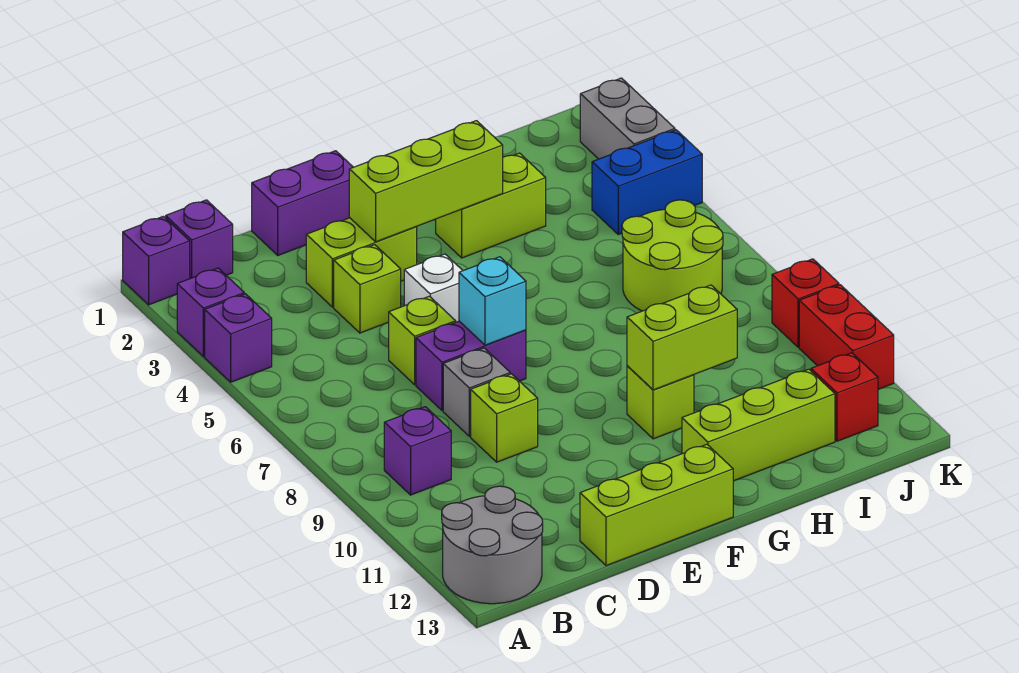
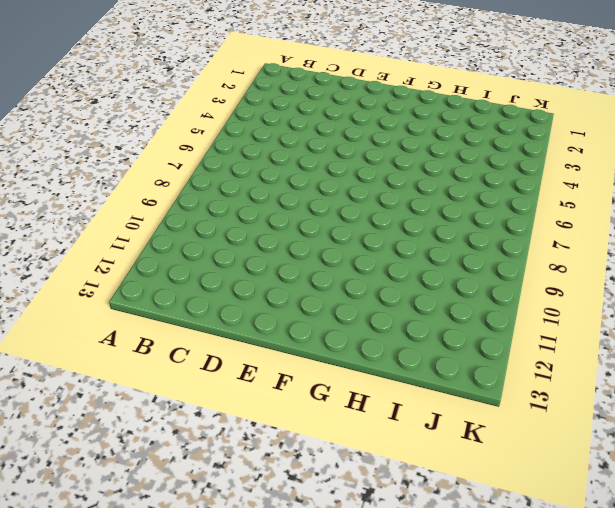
none -> purple brick A1 level 1
none -> purple brick A3 level 1
none -> purple brick A4 level 1

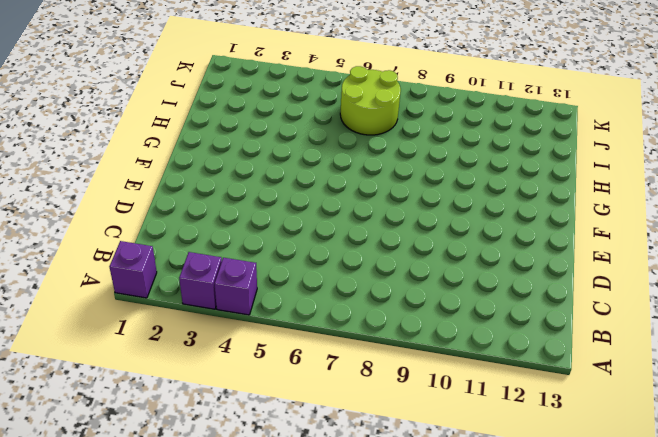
none -> grey round brick A12:B13 level 1
none -> purple brick B1 level 1
none -> purple brick B9 level 1

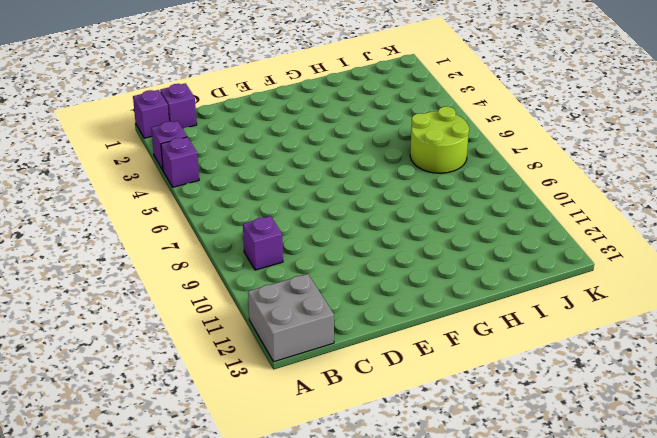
grey brick A12:B13 level 1 -> grey round brick A12:B13 level 1
none -> purple brick D1:E1 level 1
none -> lime brick D3:E3 level 1
none -> lime brick D4 level 1

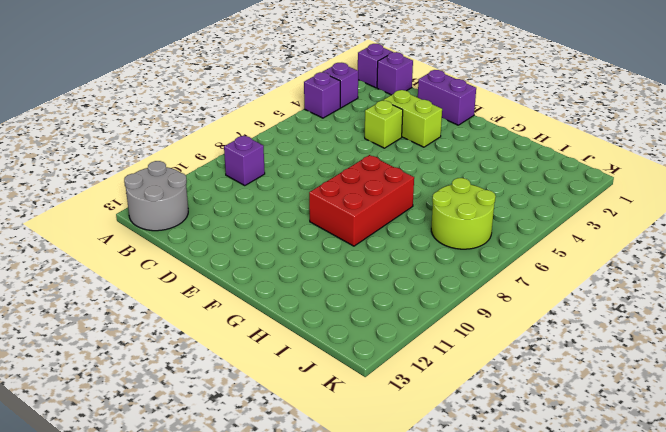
red brick F7:G9 level 1 -> none
none -> lime brick D6 level 1
none -> purple brick D7:E7 level 1
none -> grey brick D8 level 1

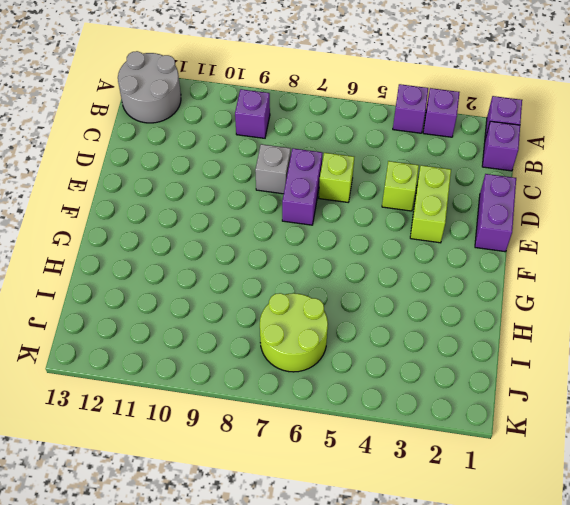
none -> lime brick D9 level 1
none -> lime brick D13:F13 level 1
none -> white brick E5 level 1

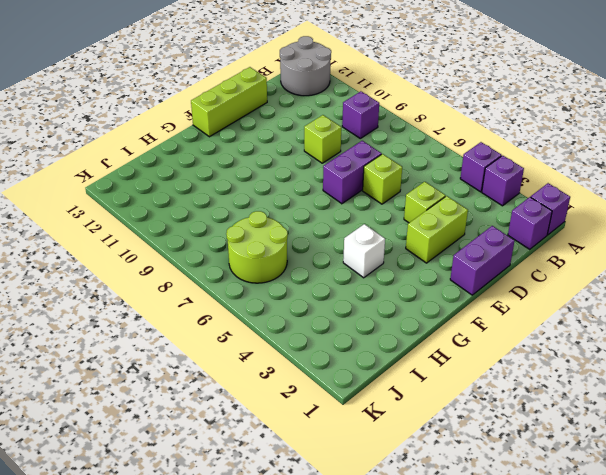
white brick G4 level 1 -> white brick E5 level 1
none -> grey brick D8 level 1
none -> lime brick G3:H3 level 1
none -> lime brick G10 level 1

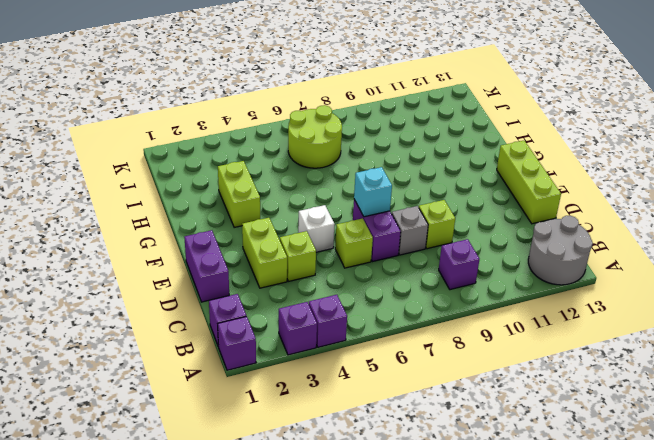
none -> lime brick G10 level 1
none -> lime brick G12:I12 level 1
none -> blue brick J4:K4 level 1

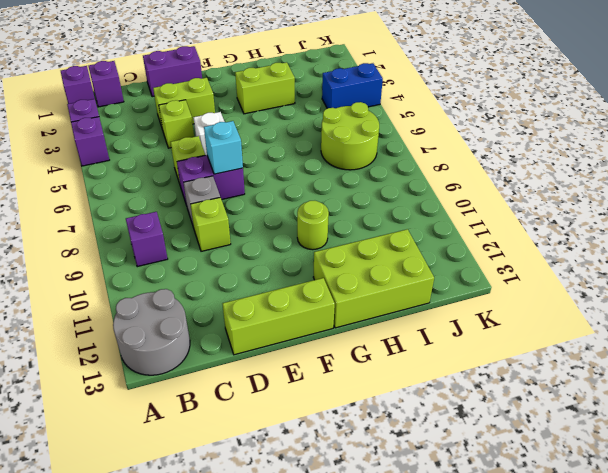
lime round brick G10 level 1 -> lime brick G10 level 1
lime brick G12:I13 level 1 -> lime brick G12:I12 level 1
none -> red brick J12 level 1
none -> grey brick K2:K3 level 1
none -> red brick K9 level 1

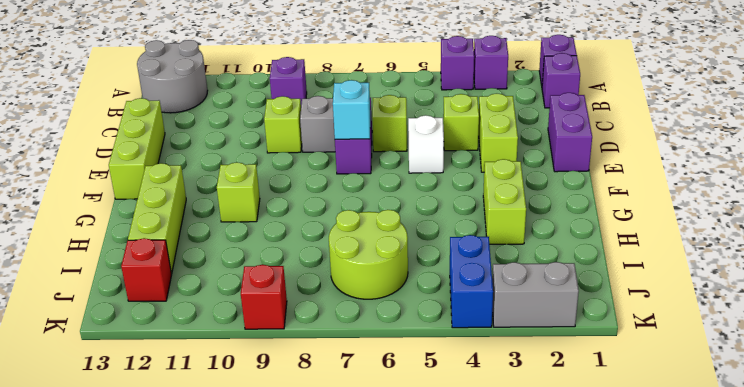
none -> red brick K10:K11 level 1
none -> lime brick E3:G3 level 2
none -> lime brick G10:H10 level 2

